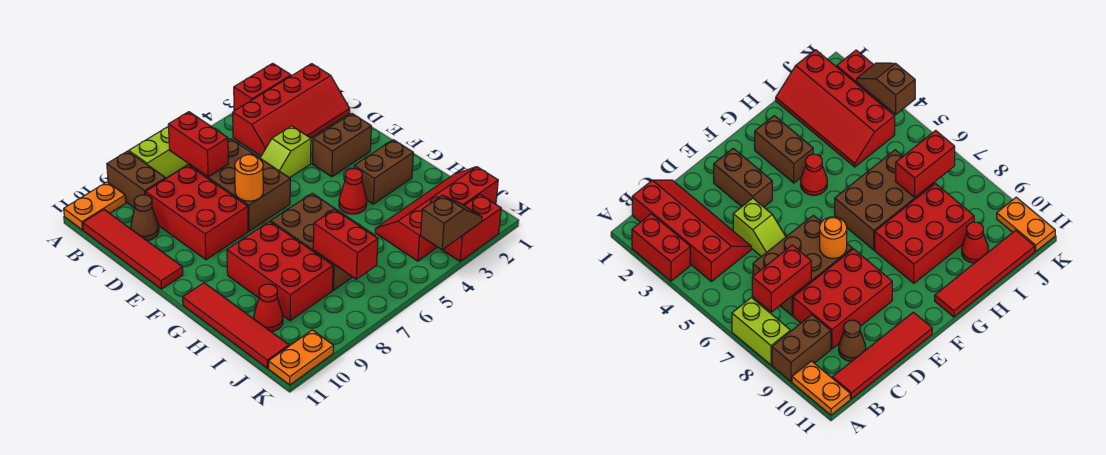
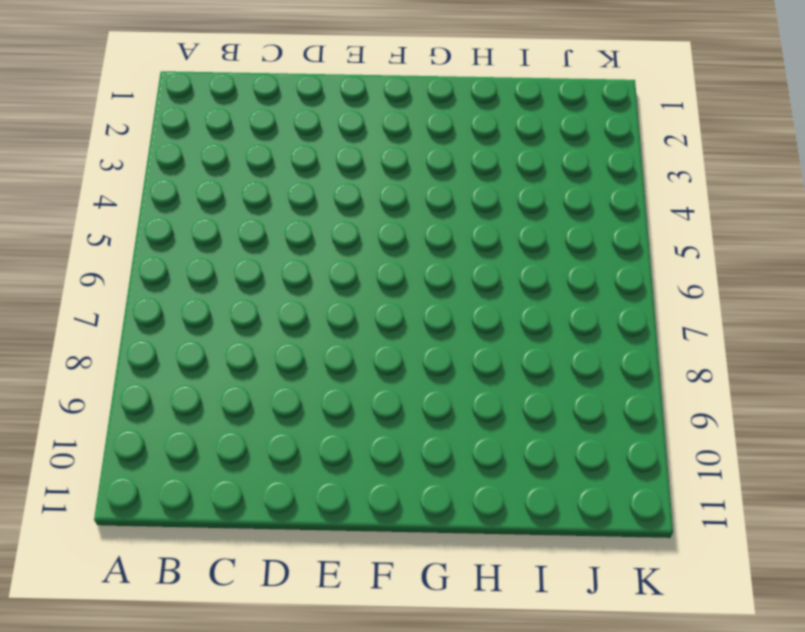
none -> red brick A2:A3 level 1
none -> lime brick A7:A8 level 1
none -> brown brick A9:B9 level 1

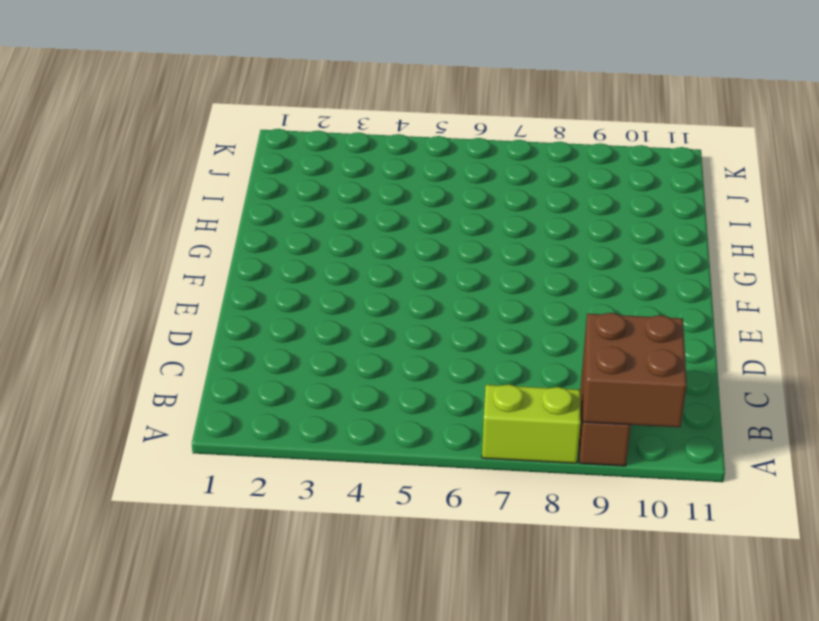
brown brick A9:B10 level 2 -> none
none -> red brick A2:A3 level 1
none -> orange plate A10:A11 level 1
none -> red slope B1:C4 level 1 top B

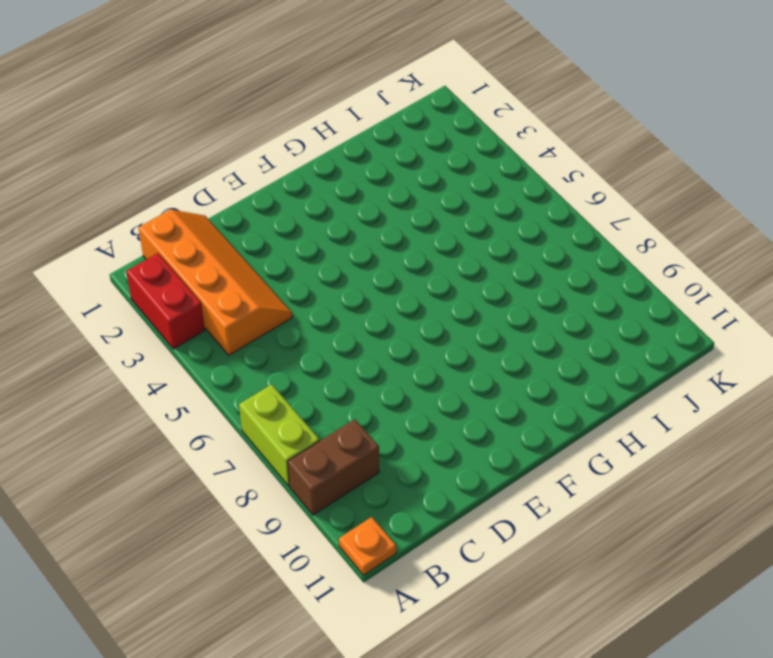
orange plate A11 level 1 -> orange plate A10:A11 level 1
orange slope B1:C4 level 1 top B -> red slope B1:C4 level 1 top B
none -> red tile B11:E11 level 1
none -> brown brick C6:E7 level 1
none -> red brick C8:E9 level 1

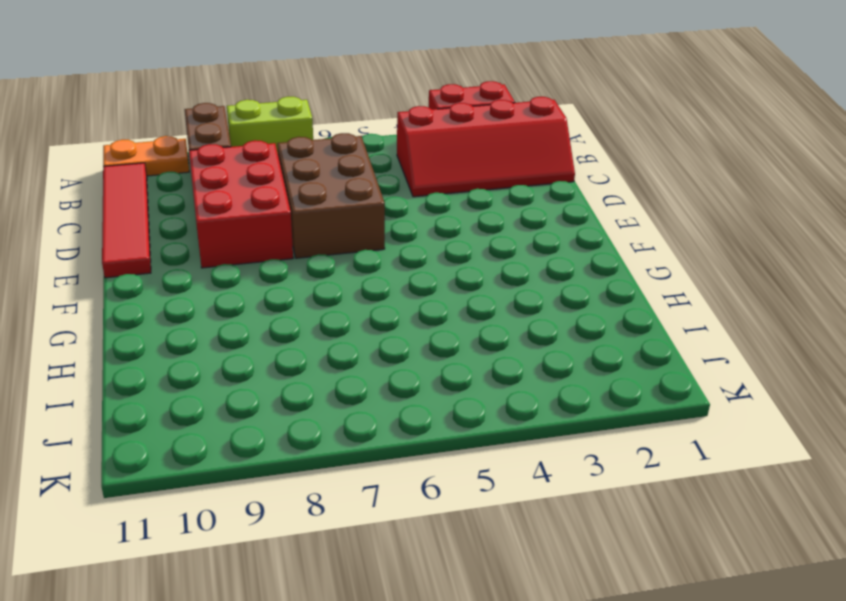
none -> brown cone C10 level 1
none -> lime slope D4:D5 level 1 top 4
none -> brown brick E2:E3 level 1

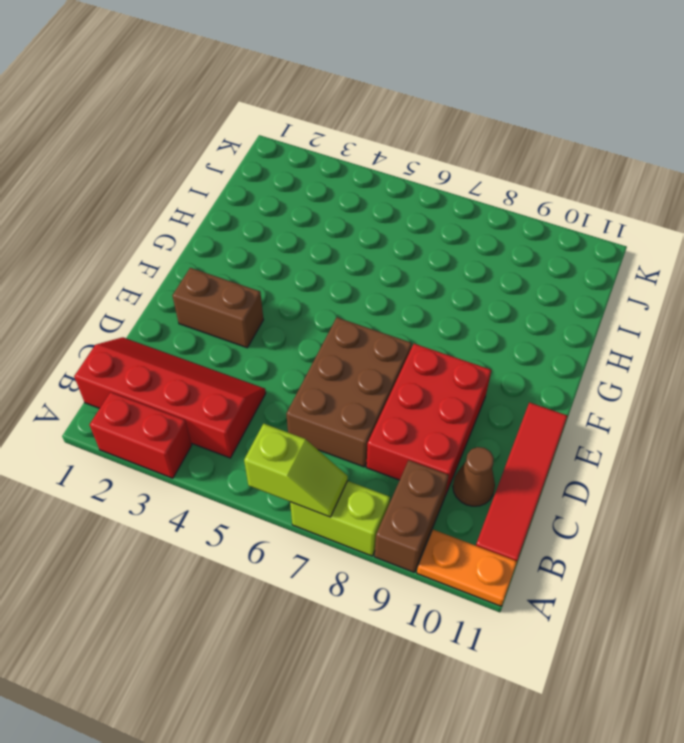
lime slope A6:A7 level 2 top 6 -> lime slope D4:D5 level 1 top 4
none -> brown brick G2:G3 level 1
none -> red cone G4 level 1
none -> brown brick G6:I7 level 1

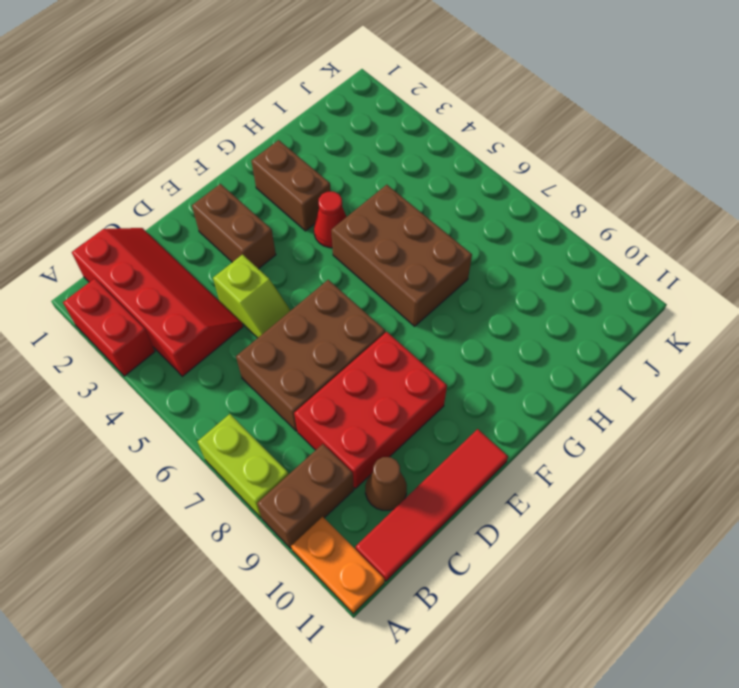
brown brick G5:H7 level 1 -> brown brick G6:I7 level 1
none -> red brick G8:I9 level 1
none -> red tile G11:J11 level 1
none -> red slope I1:J4 level 1 top J

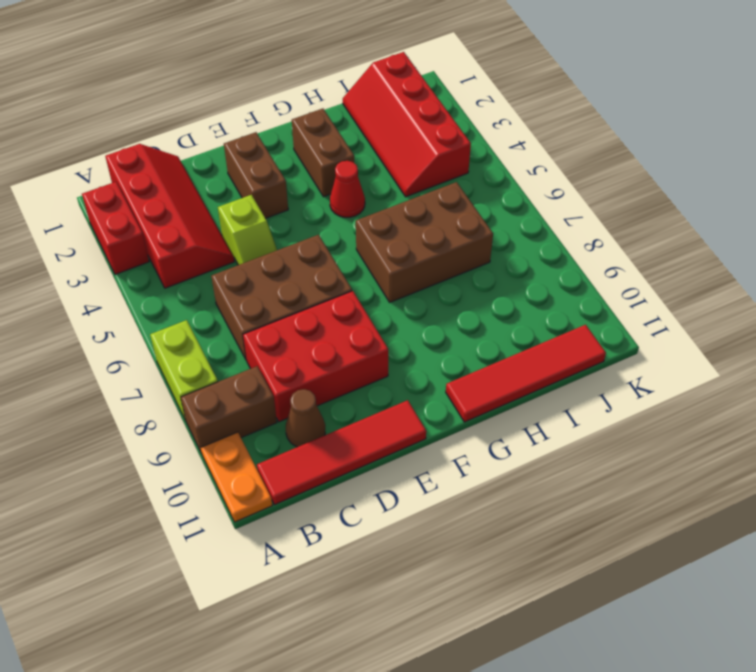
none -> red brick G8:I9 level 1
none -> red cone I10 level 1
none -> red brick K2:K3 level 1

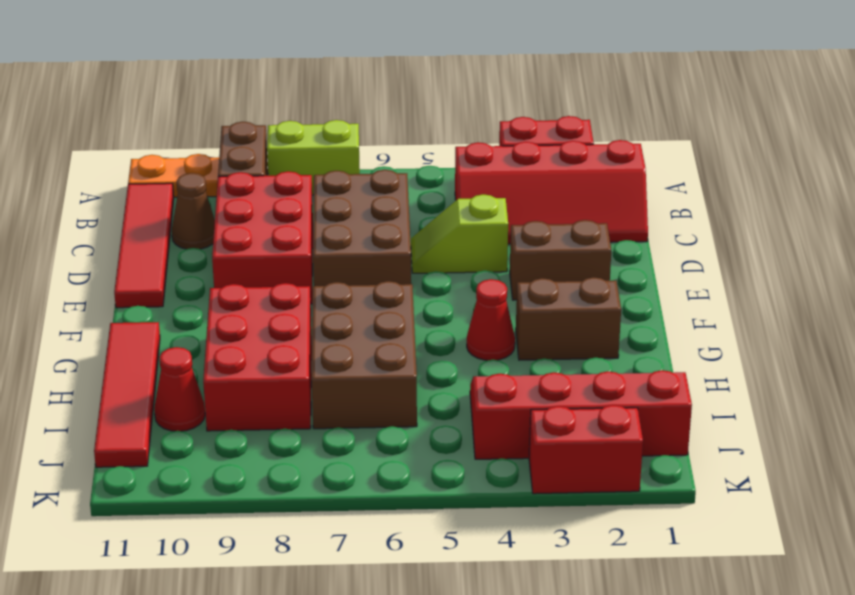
none -> orange plate K10:K11 level 1
none -> red brick B7:C7 level 2
none -> orange round brick E7 level 2

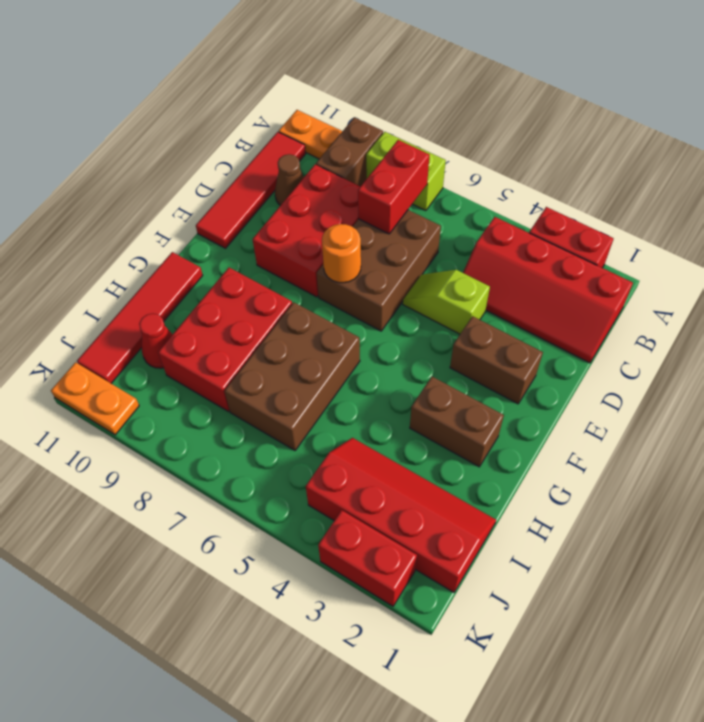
none -> red cone G4 level 1
none -> red brick I7:J7 level 2
none -> brown slope K3:K4 level 2 top 4

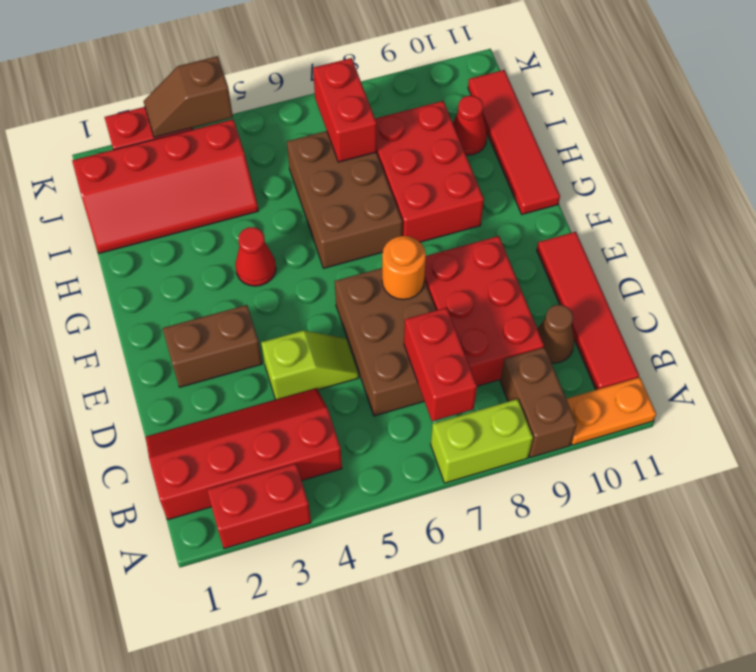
none -> brown brick G2:G3 level 1
none -> orange plate K10:K11 level 1

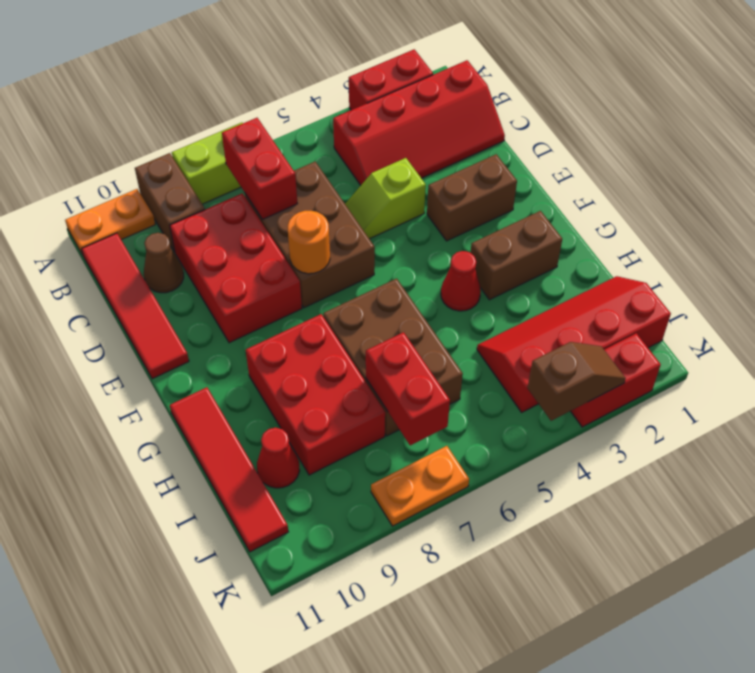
orange plate K7:K8 level 1 -> orange plate K10:K11 level 1

